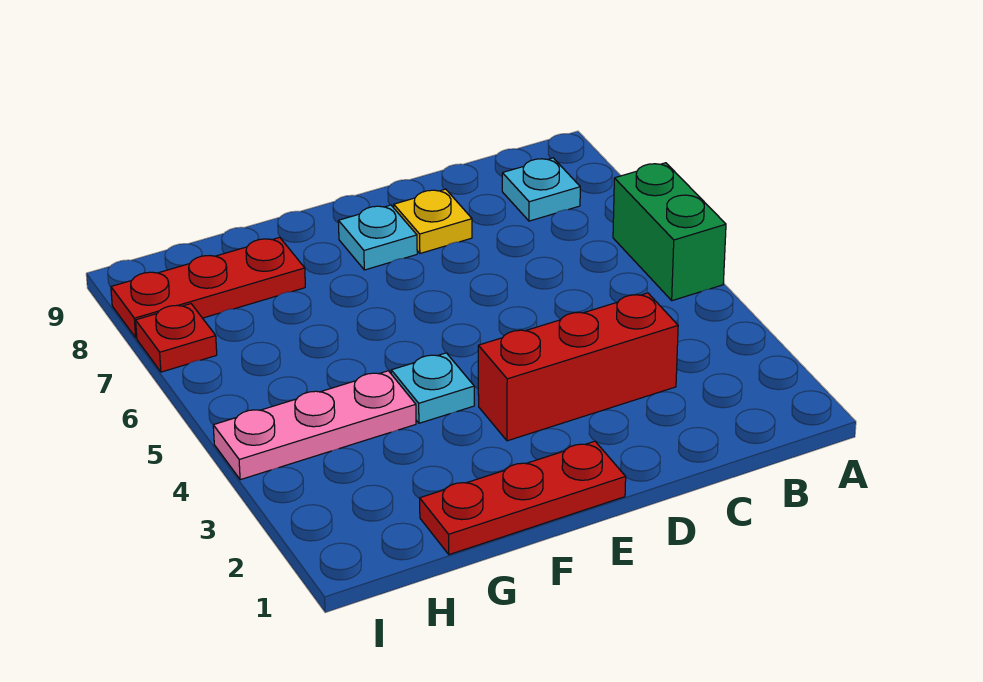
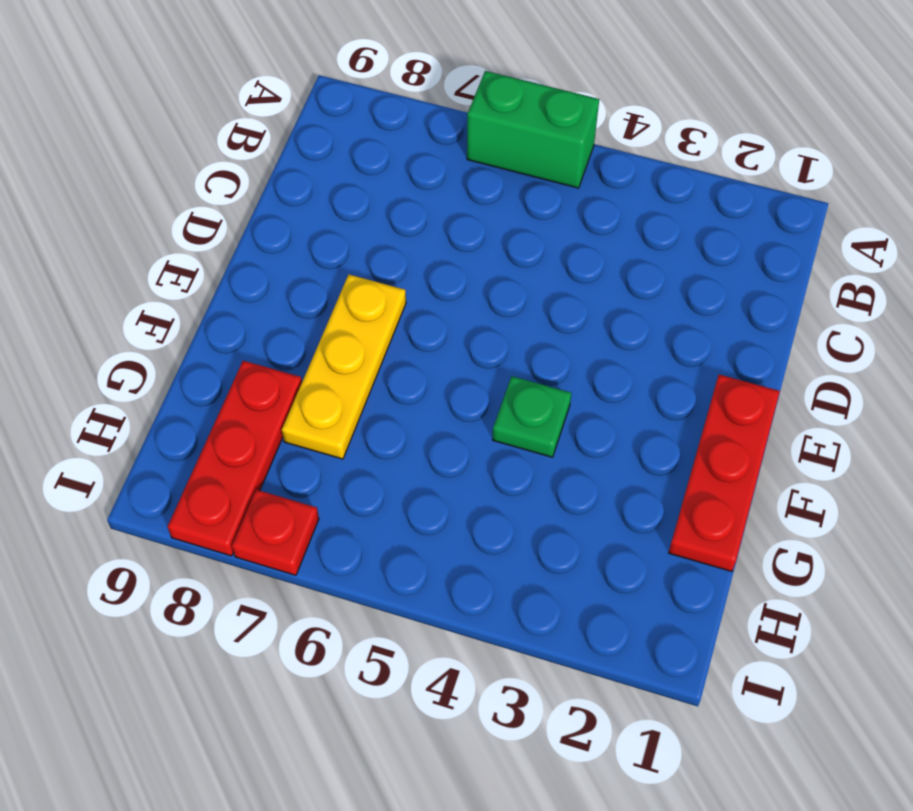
yellow plate E7:G7 level 1 -> none
green plate F4 level 1 -> cyan plate F4 level 1
none -> cyan plate B8 level 1
none -> red brick C3:E3 level 1

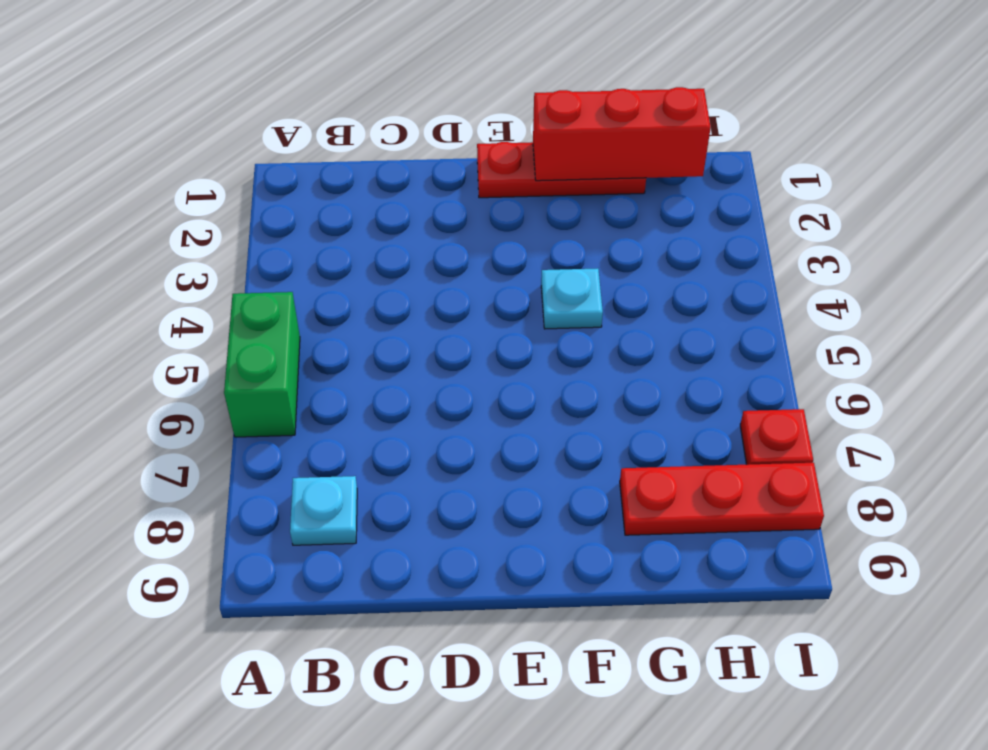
red brick F1:H1 level 2 -> red brick C3:E3 level 1
none -> yellow plate D8 level 1
none -> cyan plate E8 level 1

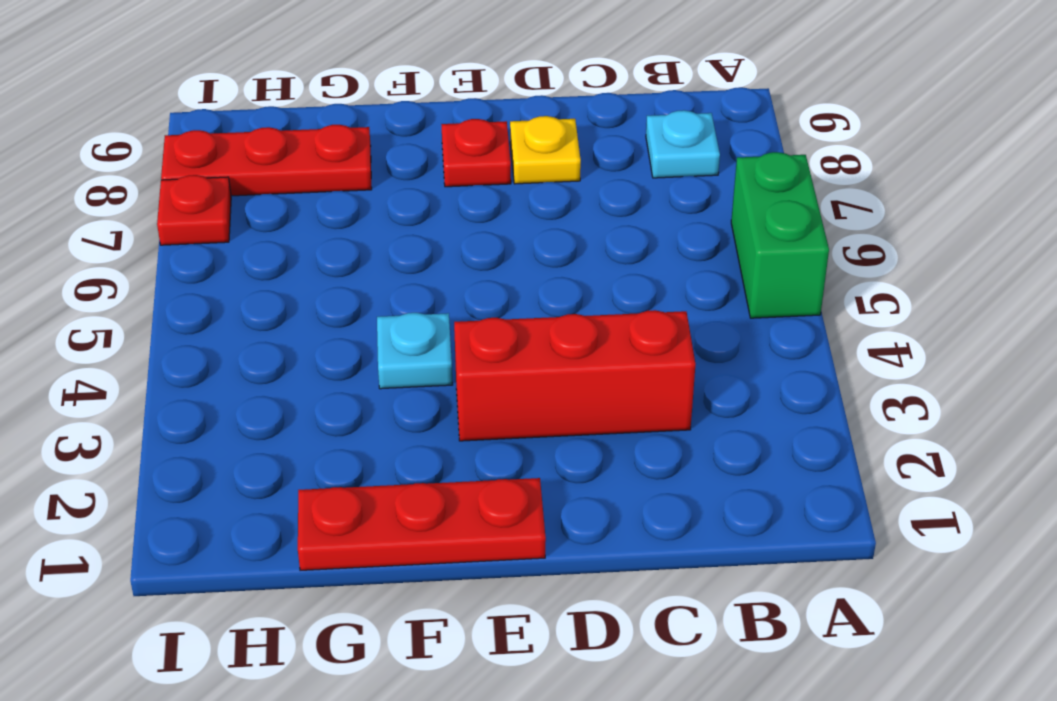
red plate E8 level 1 -> cyan plate E8 level 1
none -> pink plate G4:I4 level 1

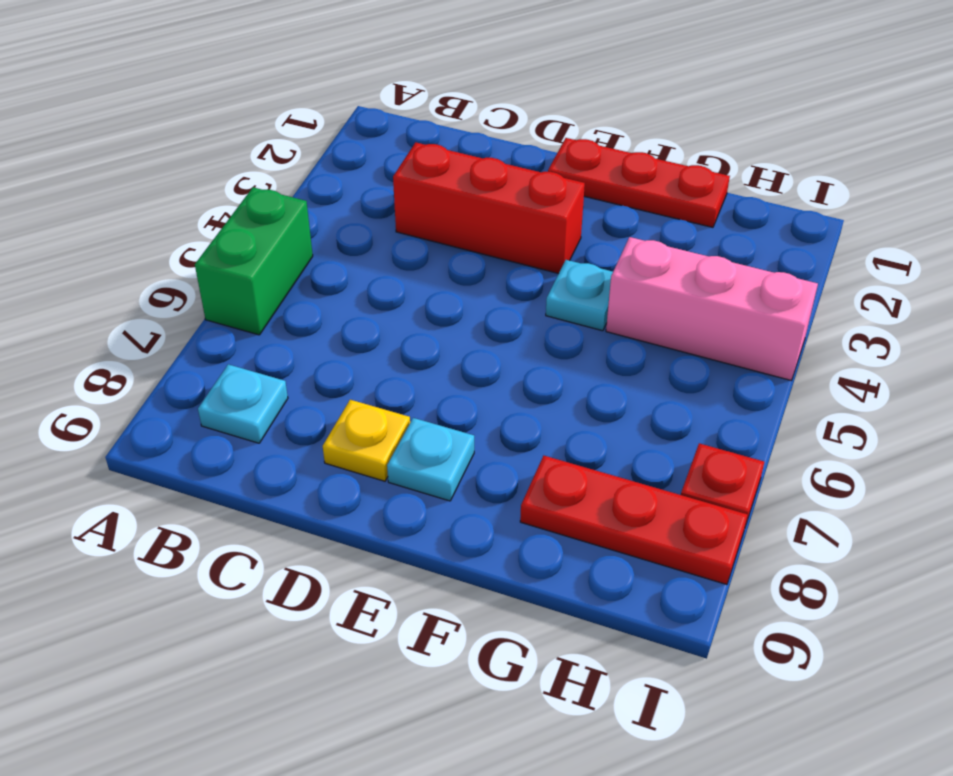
pink brick G4:I4 level 1 -> pink plate G4:I4 level 1

